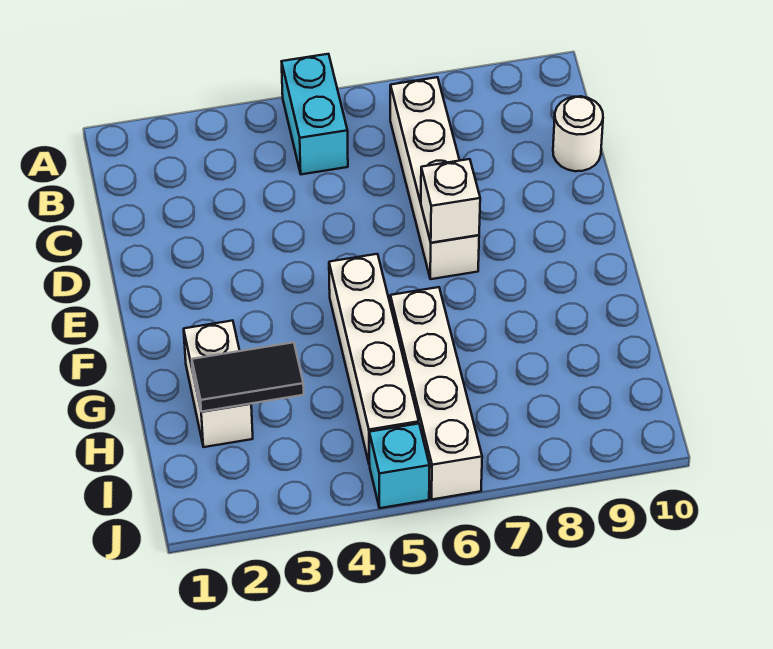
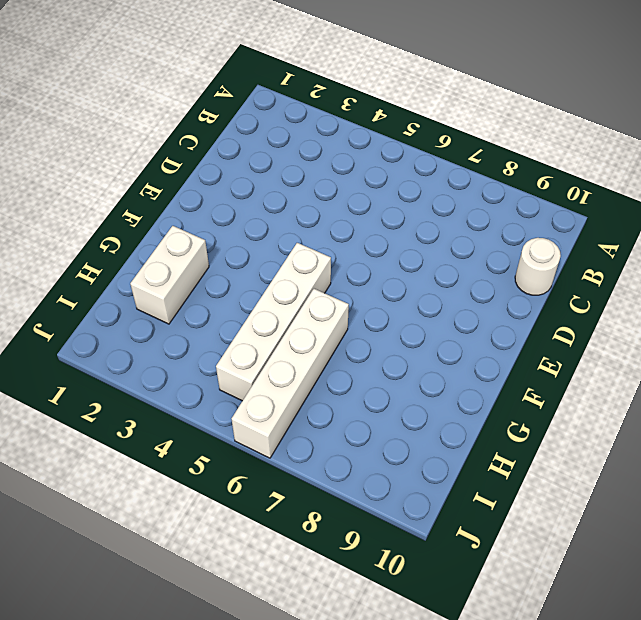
none -> cyan brick A5:B5 level 1
none -> white brick B7:E7 level 1

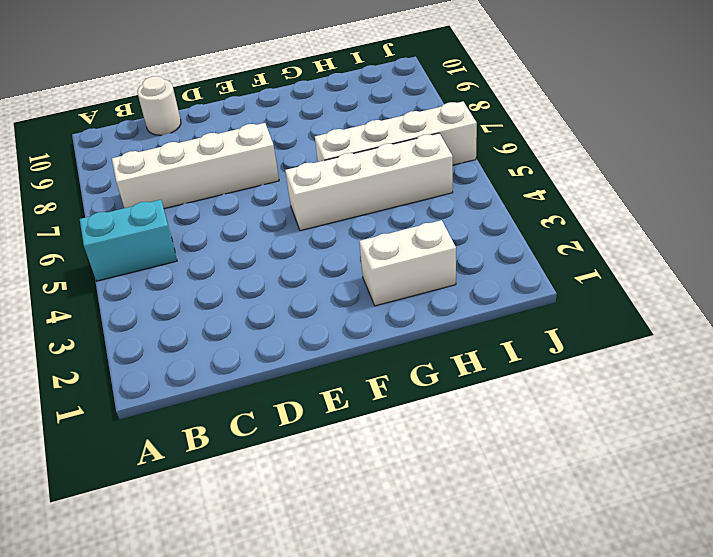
none -> cyan brick J5 level 1
none -> white brick E7 level 2

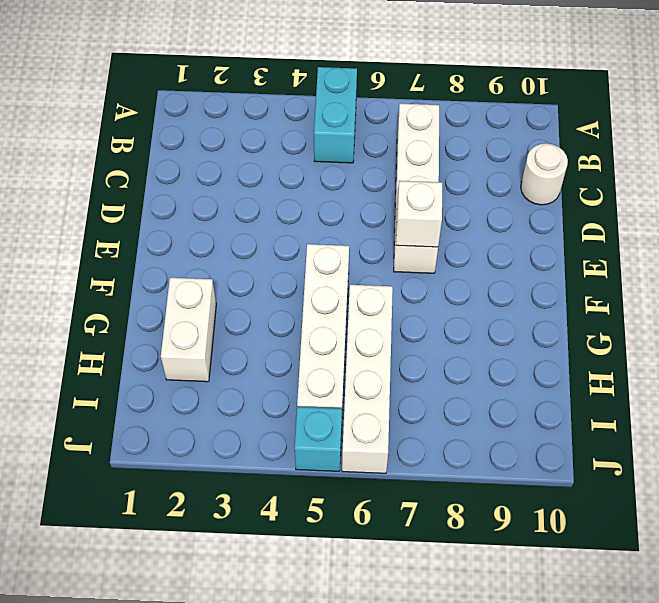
none -> black tile H2:H3 level 2

